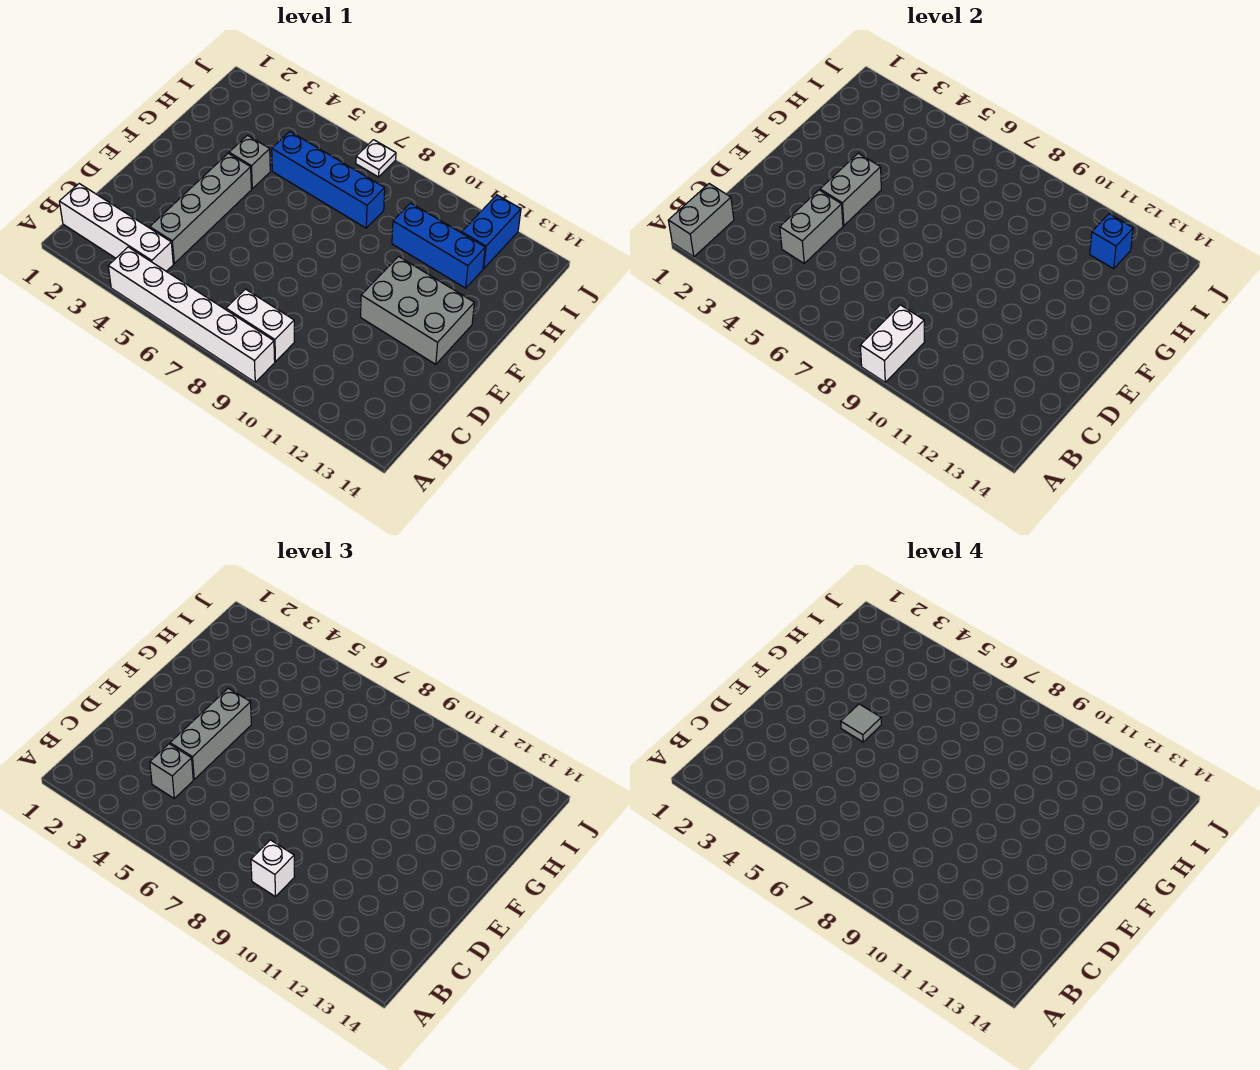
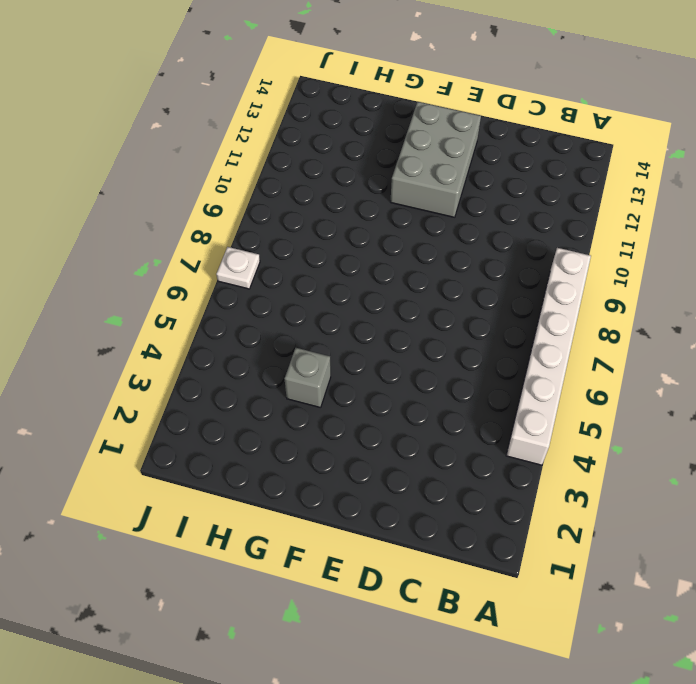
none -> white brick B1:B4 level 1
none -> white brick B8:B9 level 1
none -> grey brick C4:F4 level 1

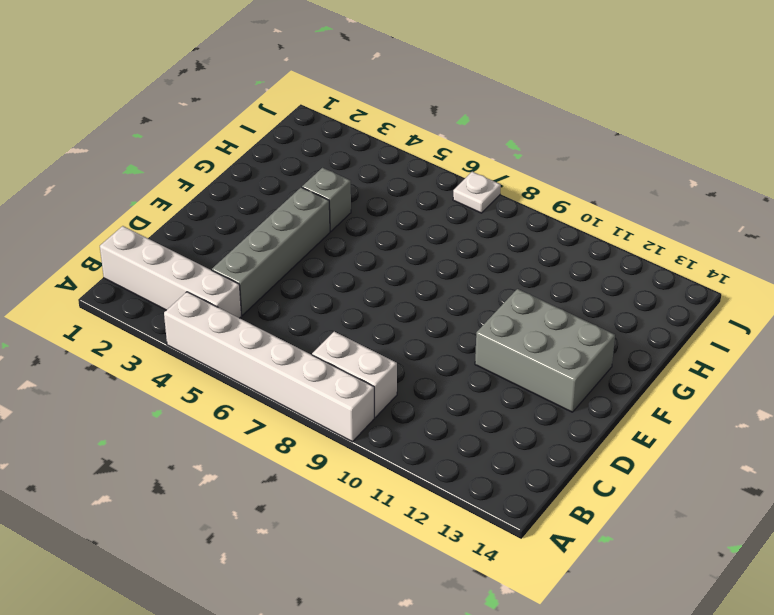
none -> blue brick H5:H8 level 1
none -> blue brick H10:H12 level 1
none -> blue brick I12:J12 level 1

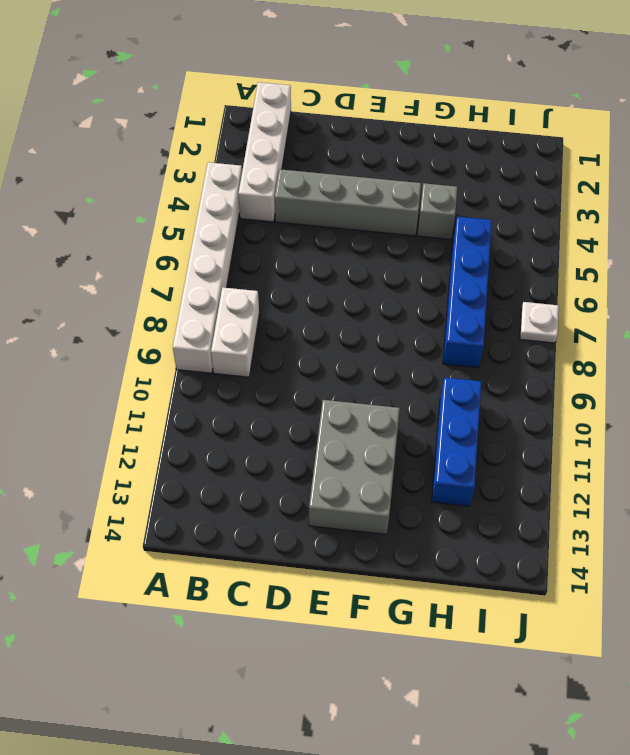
none -> blue brick I12:J12 level 1
none -> grey brick A1:B1 level 2
none -> white brick A9:B9 level 2

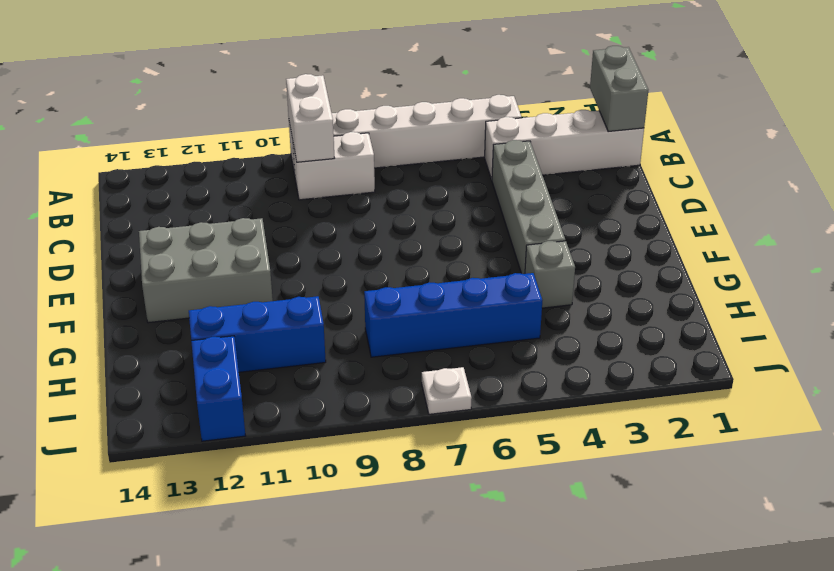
none -> grey brick C4:D4 level 2
none -> grey brick E4:F4 level 2
none -> blue brick I12 level 2

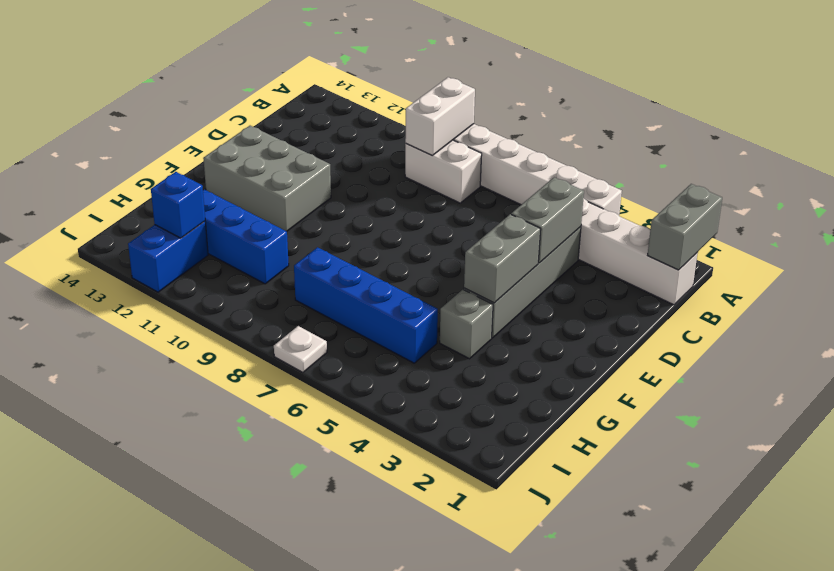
none -> white brick B9 level 3
none -> grey brick C4 level 3
none -> grey brick D4:F4 level 3

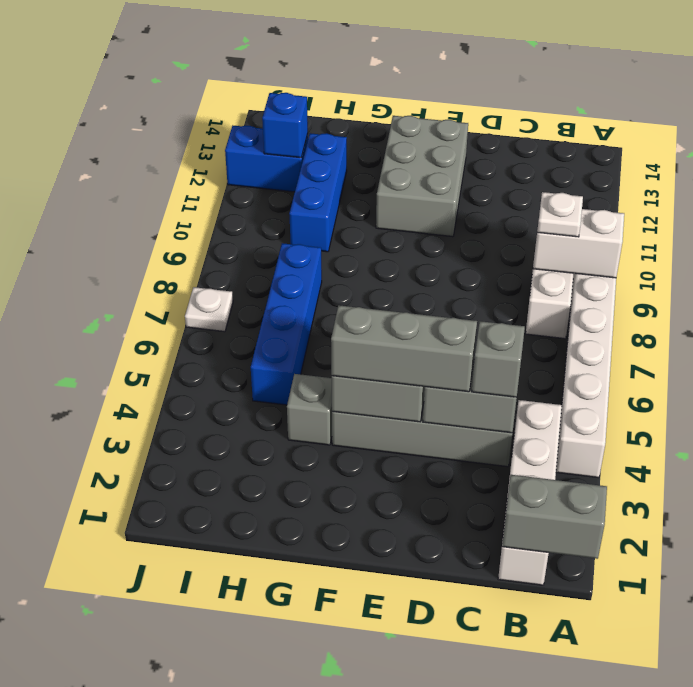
white plate B9 level 3 -> white brick B9 level 3
none -> grey tile F4 level 4

